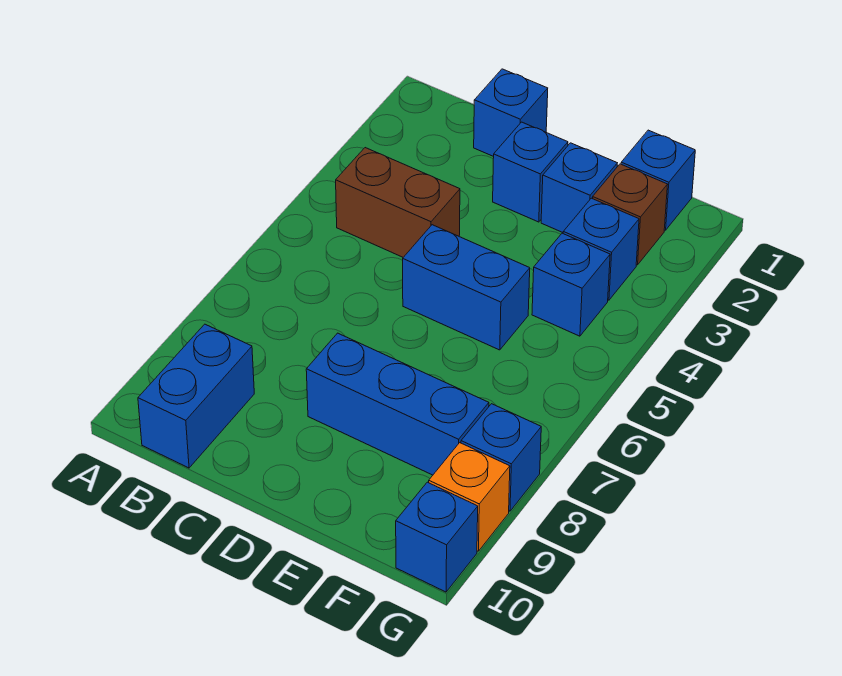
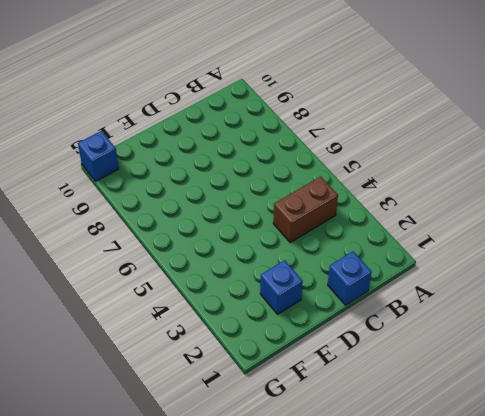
none -> blue brick B9:B10 level 1
none -> blue brick D2 level 1
none -> blue brick D5:E5 level 1

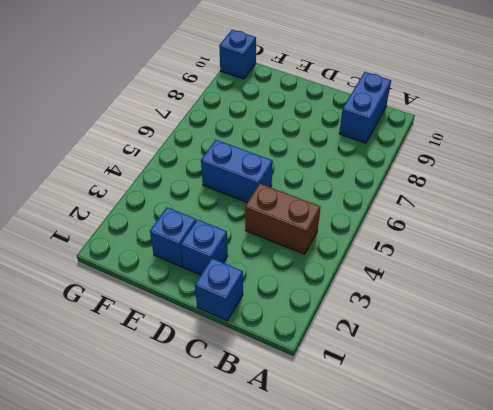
none -> blue brick D8:F8 level 1
none -> blue brick F1 level 1
none -> brown brick F2 level 1

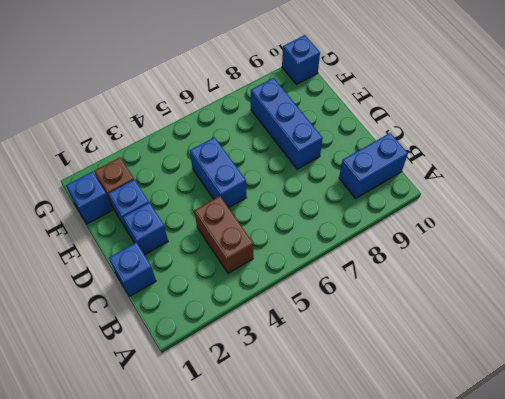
none -> blue brick F3 level 1
none -> blue brick F4 level 1
none -> blue brick G8 level 1

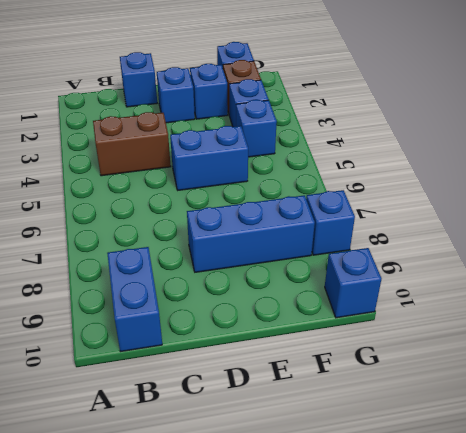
none -> orange brick G9 level 1

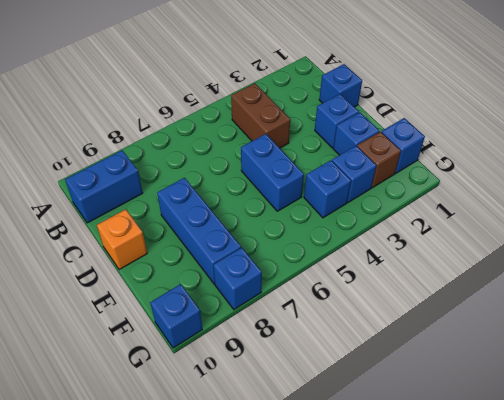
orange brick D10 level 1 -> orange brick G9 level 1

